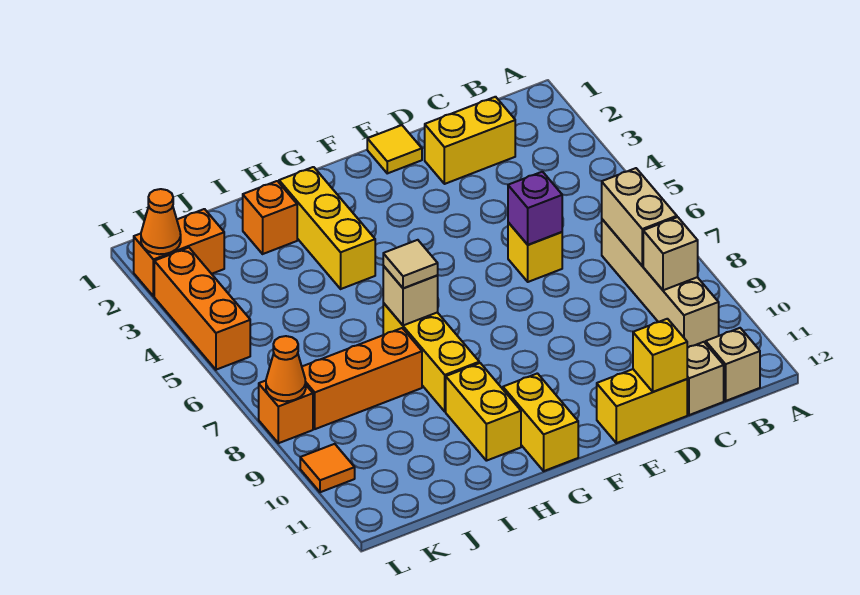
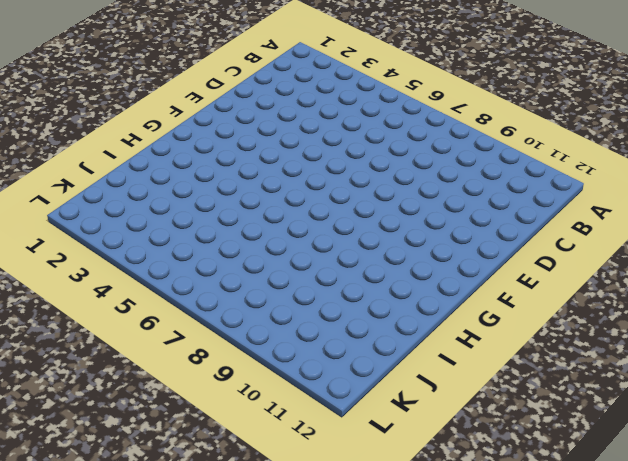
none -> tan brick B7:B10 level 1
none -> tan brick B12 level 1
none -> yellow brick C2:D2 level 1

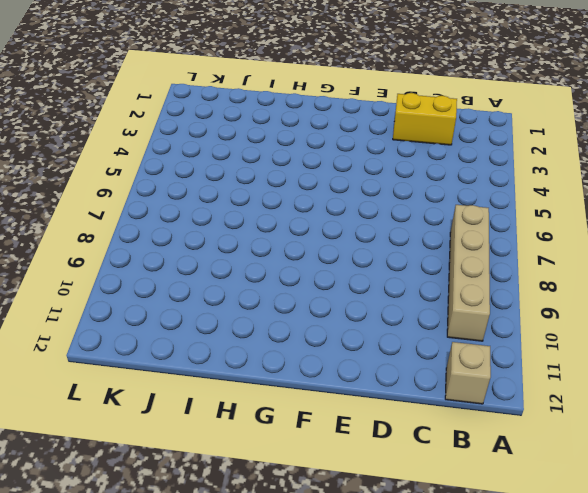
none -> tan brick C12 level 1
none -> yellow brick D6 level 1
none -> yellow brick D12:E12 level 1

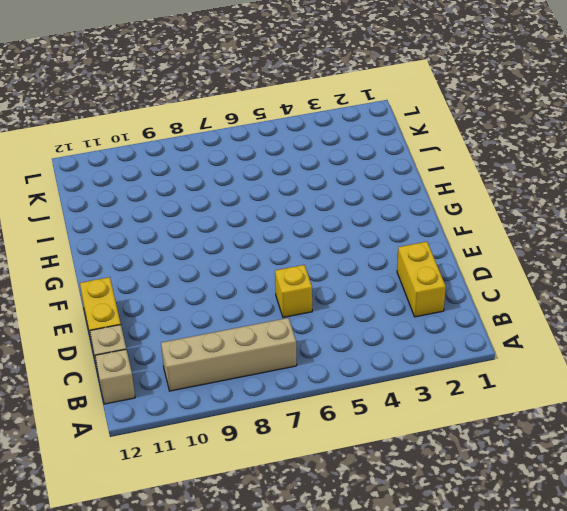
none -> yellow tile E1 level 1
none -> yellow brick G11:G12 level 1
none -> yellow brick H2:H4 level 1

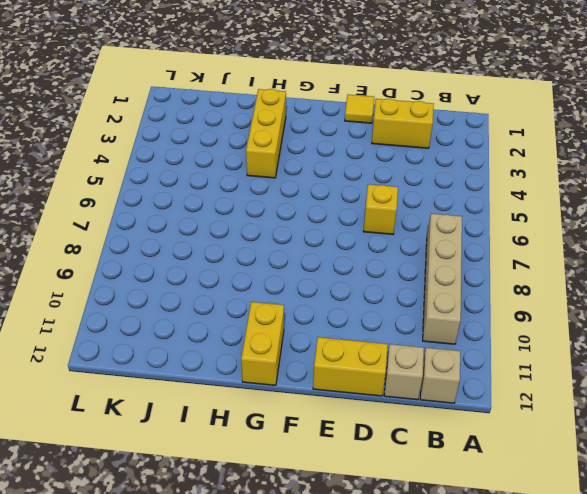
none -> yellow brick H7:H9 level 1
none -> yellow brick H10:H11 level 1
none -> orange brick I2 level 1

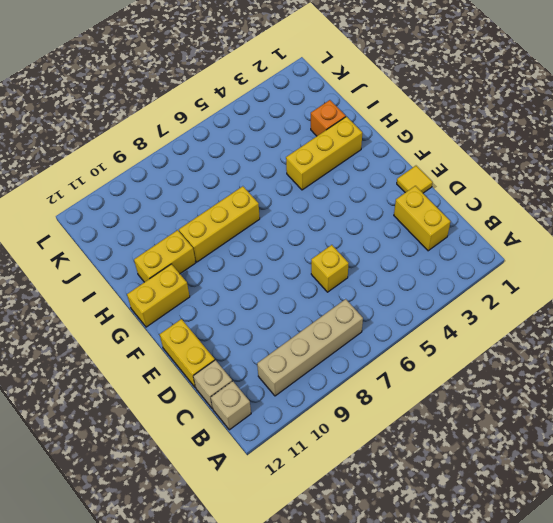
none -> orange brick I8:K8 level 1
none -> orange brick K2:L2 level 1
none -> orange brick L3:L5 level 1

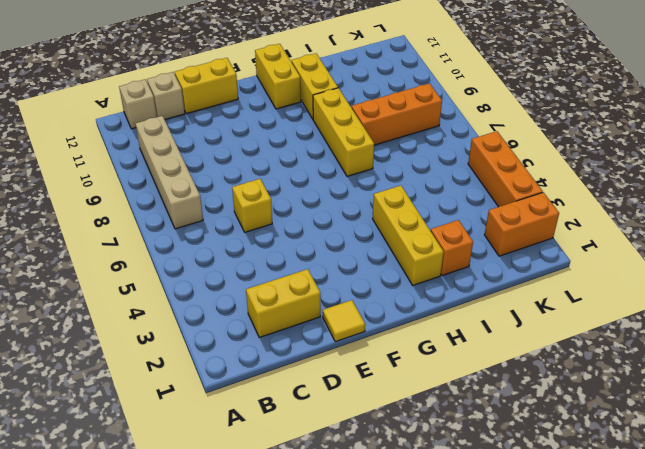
none -> orange brick L8 level 1
none -> orange tile L10 level 1
none -> tan brick B7:B8 level 2

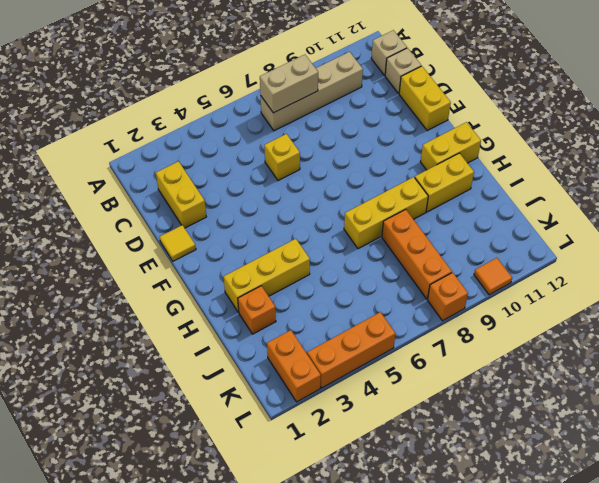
none -> tan brick B9 level 2
none -> purple brick D6 level 2
none -> yellow brick D12 level 2

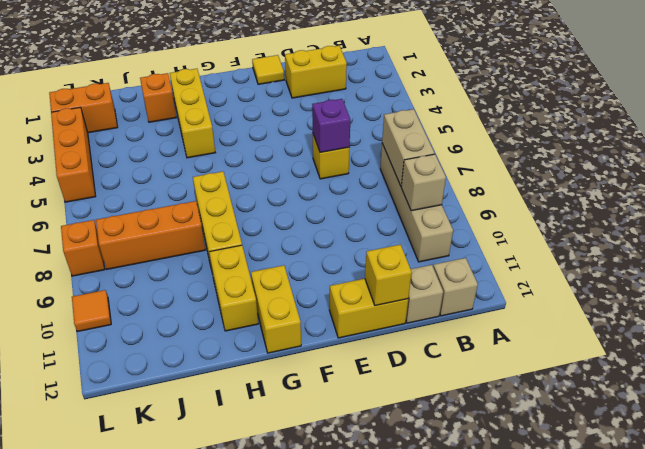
none -> tan brick H7 level 2
none -> orange cone L2 level 2
none -> orange cone L8 level 2

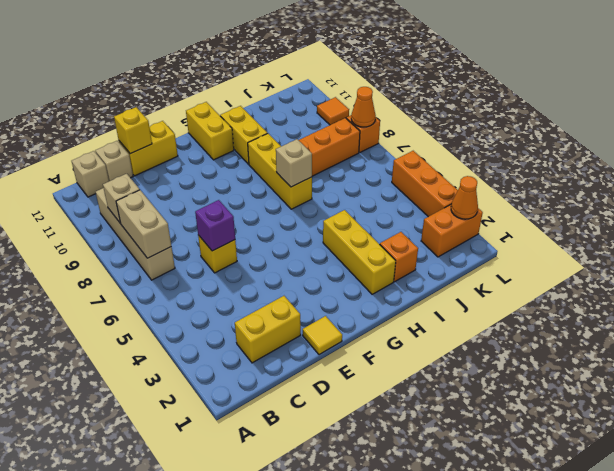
none -> tan tile H7 level 3

